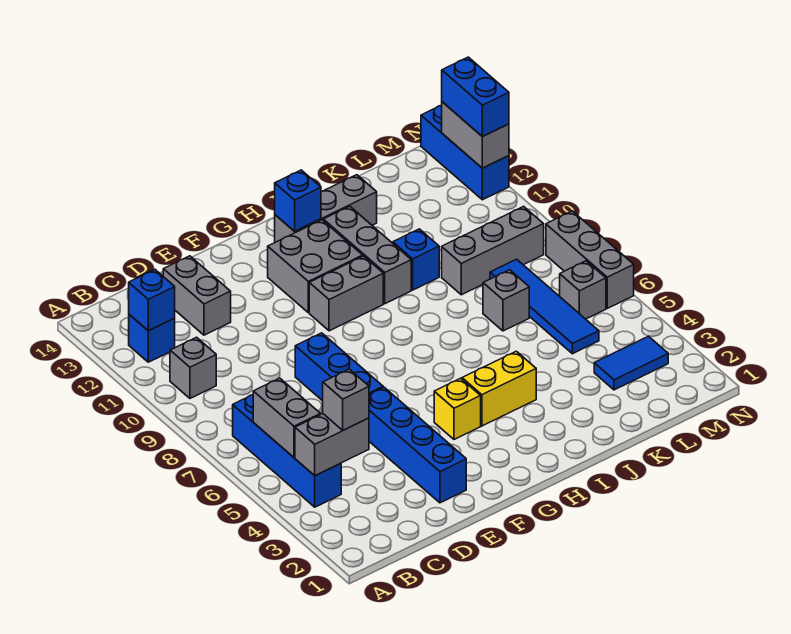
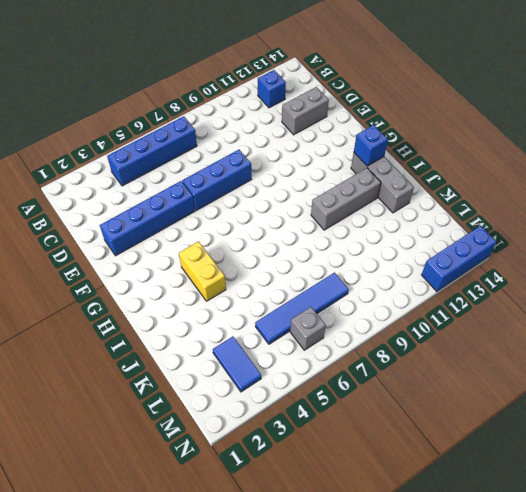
none -> grey brick B10 level 1
none -> yellow brick G4 level 1
none -> grey brick G10:H10 level 1

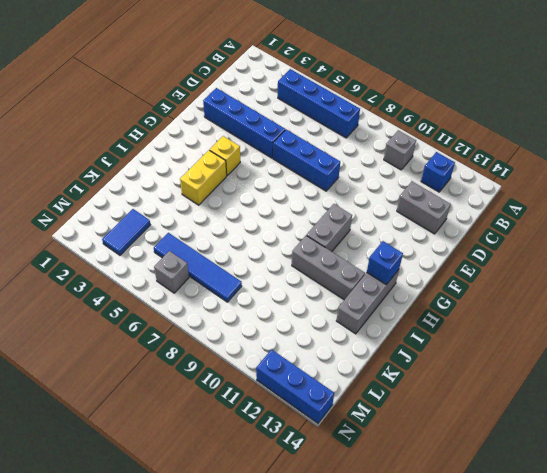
none -> grey brick G11:H12 level 1
none -> blue brick J10 level 1
none -> grey brick K7 level 1

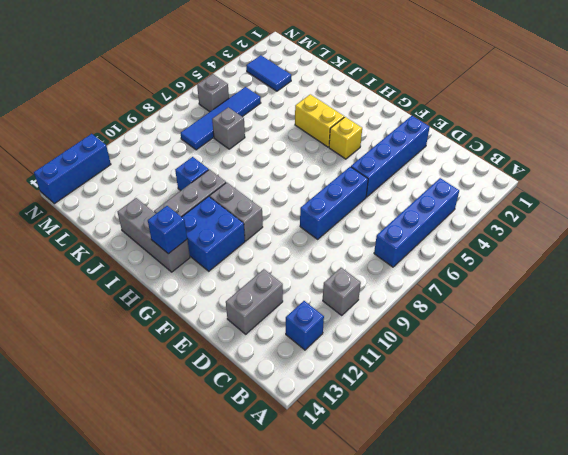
blue brick G11:H12 level 1 -> grey brick G11:H12 level 1
none -> grey brick K9:M9 level 1
none -> grey brick N6:N8 level 1
none -> grey brick B4:C4 level 2

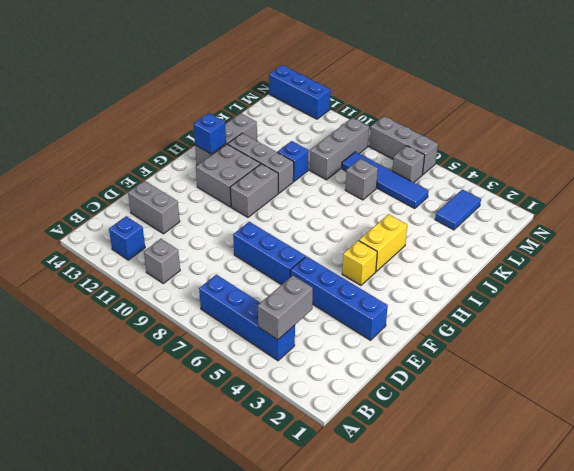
none -> grey brick B5:B6 level 2
none -> blue brick B12 level 2
none -> grey brick N12:N13 level 2

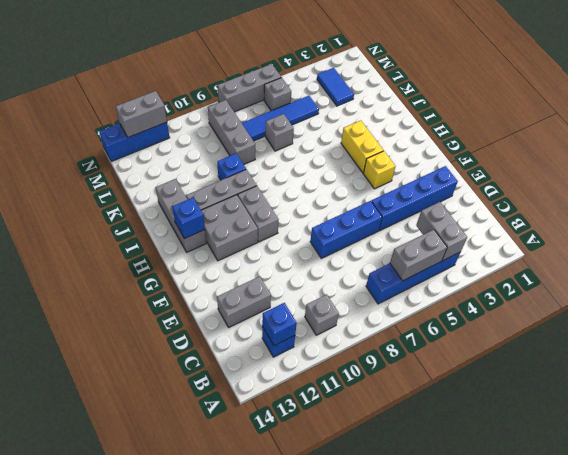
none -> grey brick C4 level 3
none -> blue brick N12:N13 level 3

